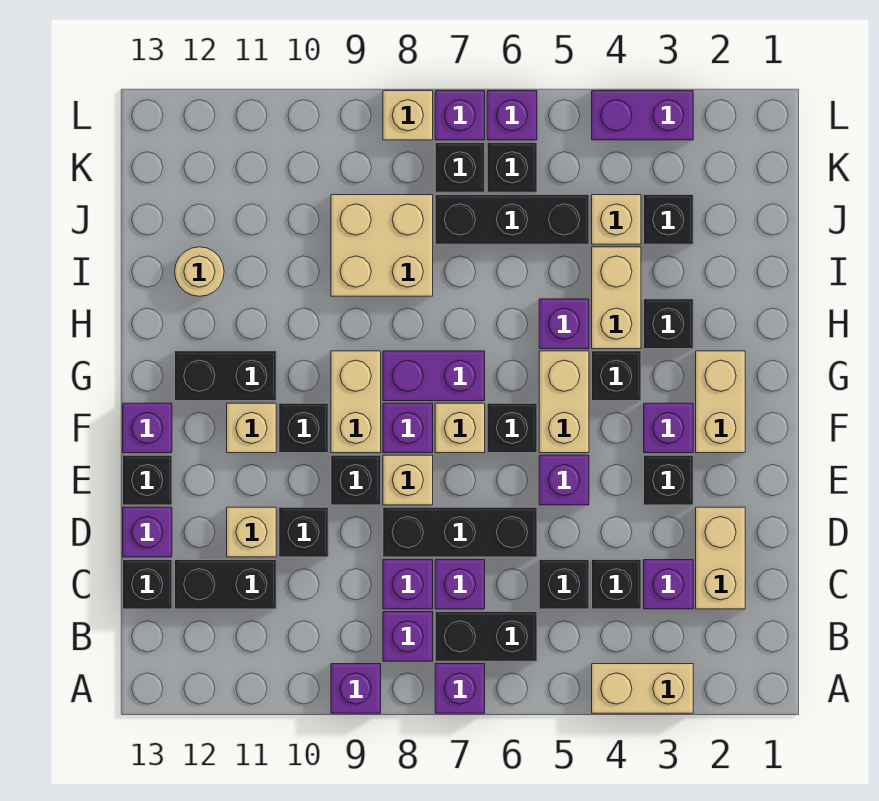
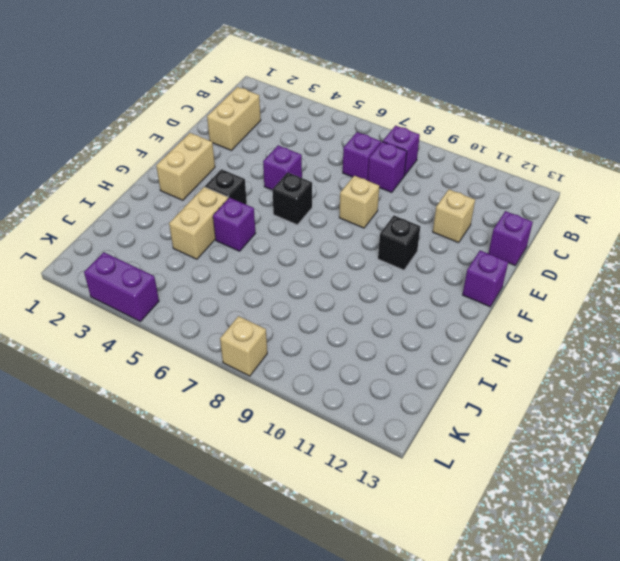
none -> tan brick A3:A4 level 1
none -> purple brick A7 level 1
none -> purple brick A9 level 1
none -> black brick B6:B7 level 1

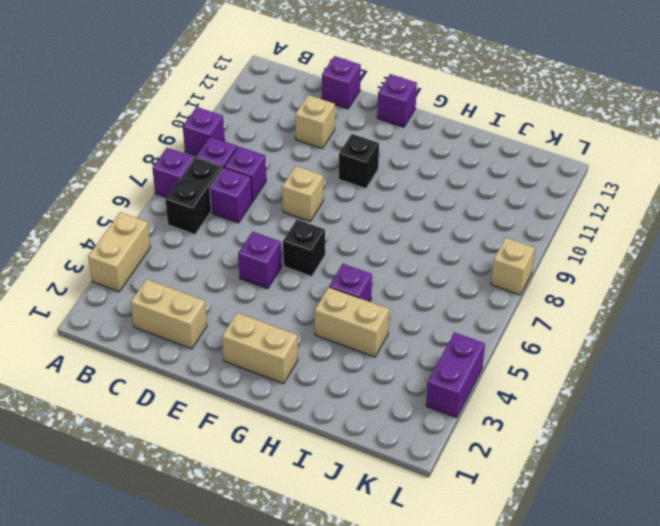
none -> purple brick C3 level 1
none -> black brick C4 level 1
none -> black brick C5 level 1
none -> black brick C11:C12 level 1

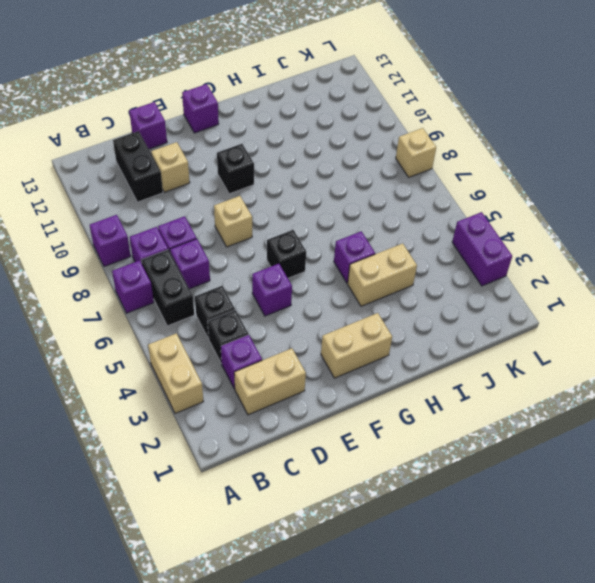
none -> black brick C13 level 1
none -> black brick D6:D8 level 1
none -> black brick D10 level 1
none -> black brick E3 level 1

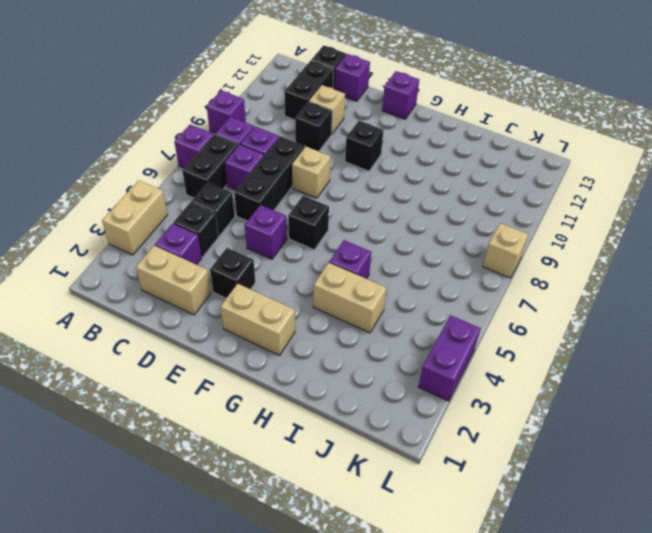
none -> black brick E9 level 1
none -> black brick E13 level 1
none -> purple brick F3 level 1
none -> tan brick F5:G5 level 1

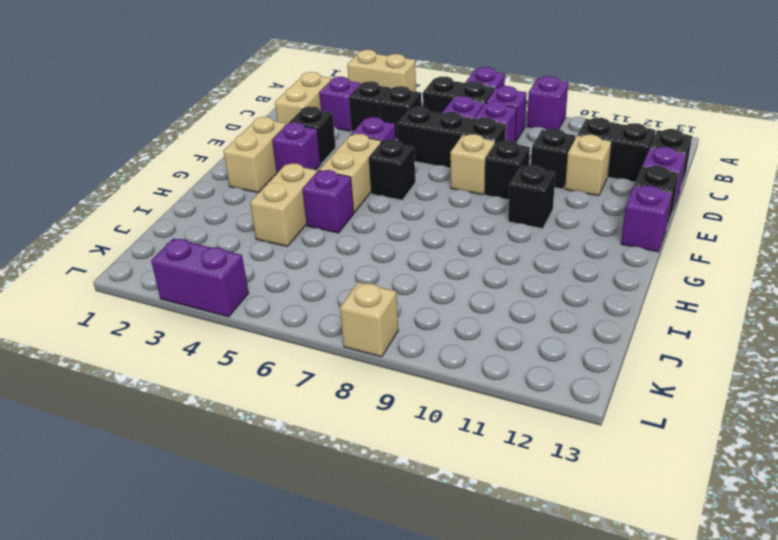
none -> tan brick F7 level 1
none -> purple brick F8 level 1
none -> tan brick F9:G9 level 1
none -> tan brick F11 level 1

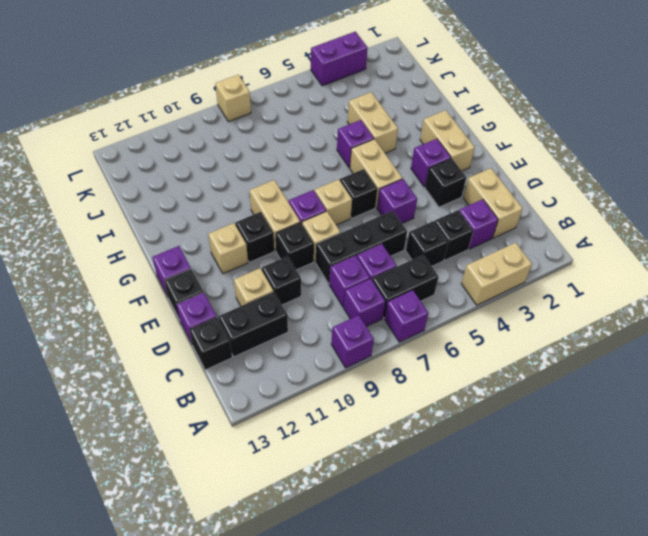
none -> black brick G4 level 1
none -> purple brick G7:G8 level 1
none -> black brick G11:G12 level 1
none -> black brick H3 level 1

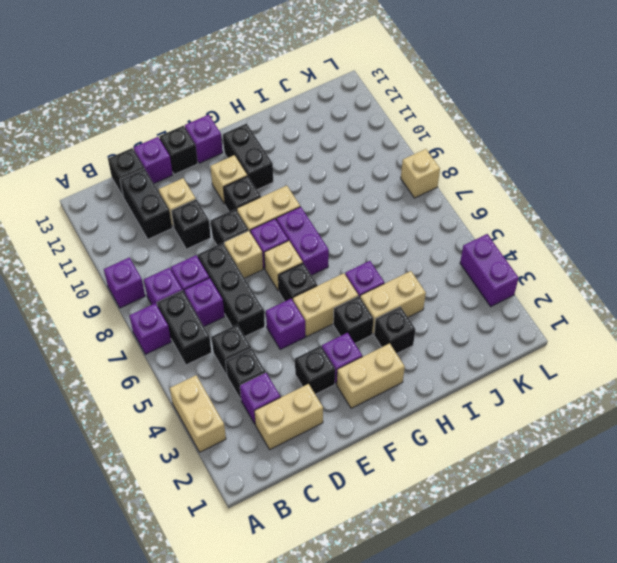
none -> tan brick I8:J9 level 1
none -> tan round brick I12 level 1
none -> black brick J3 level 1
none -> tan brick J4 level 1

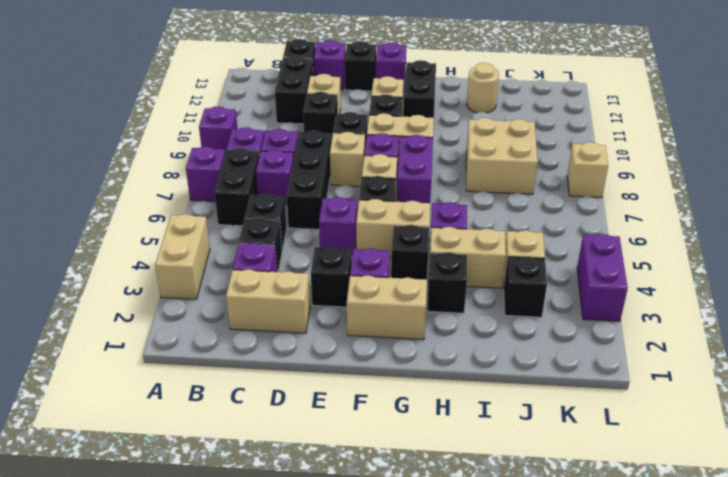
none -> black brick J5:J7 level 1
none -> black brick K6 level 1
none -> black brick K7 level 1
none -> purple brick L6 level 1

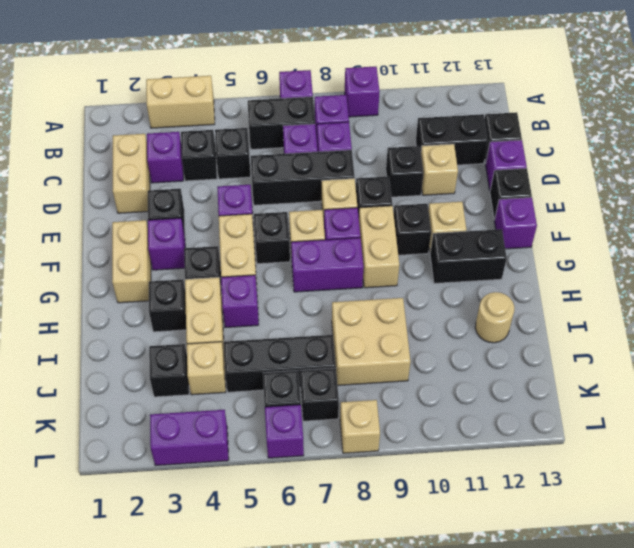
none -> purple brick L7 level 1

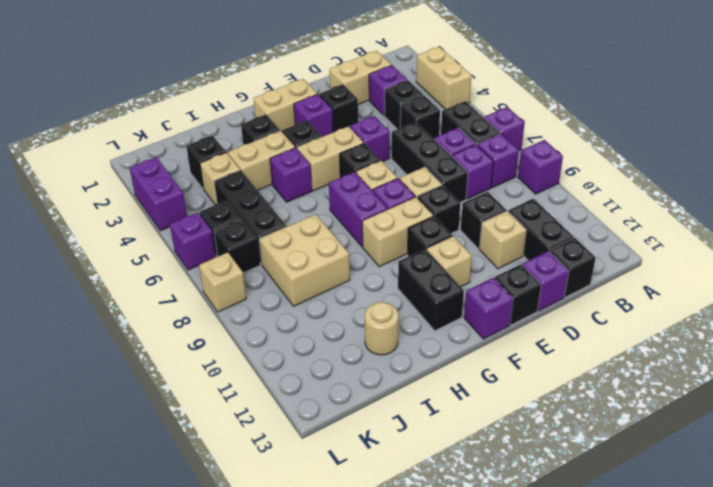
none -> purple brick L7 level 1

